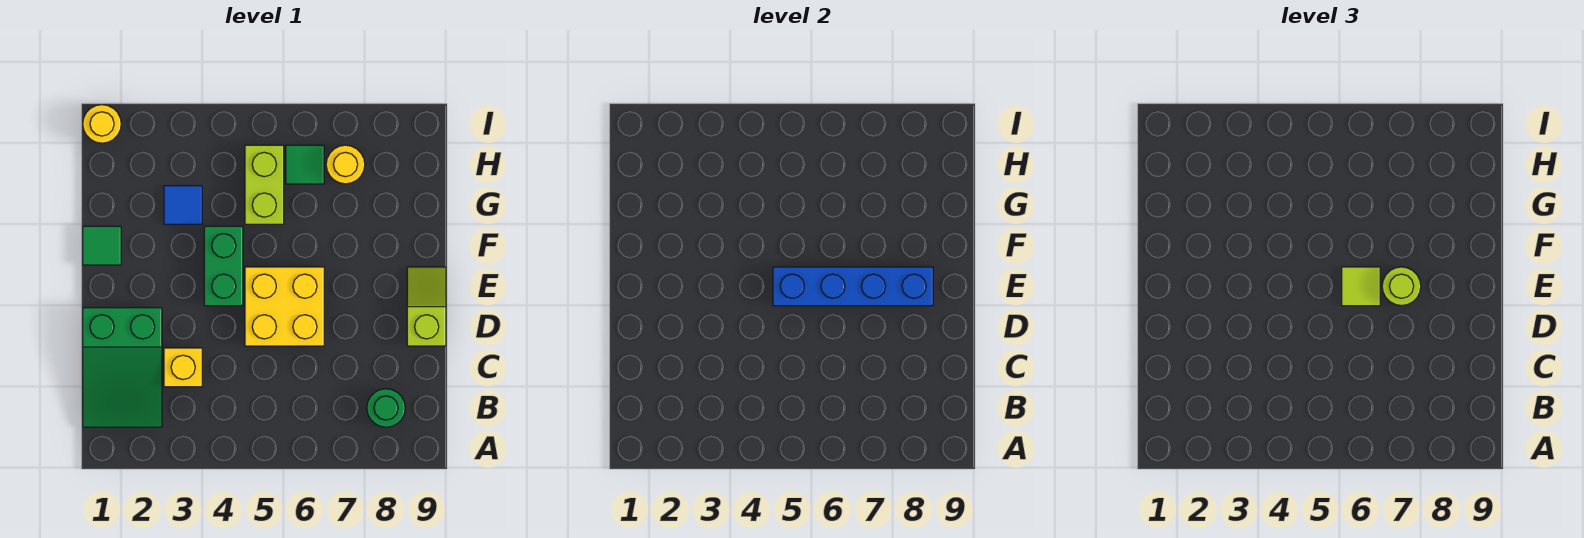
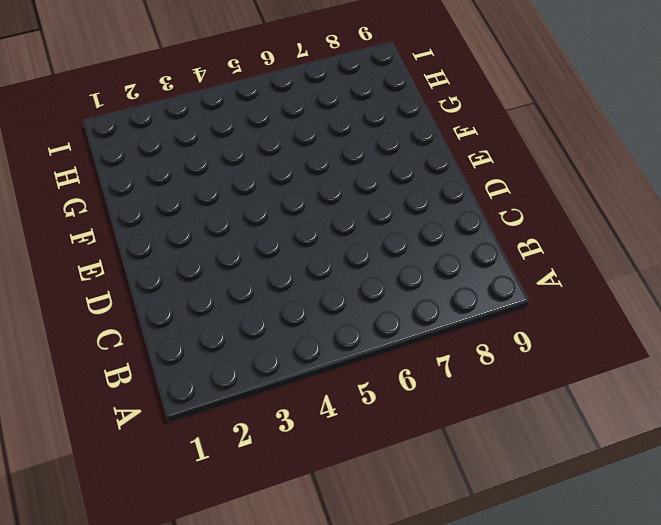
none -> green slope B1:D2 level 1 top D
none -> green round brick B8 level 1
none -> yellow brick C3 level 1

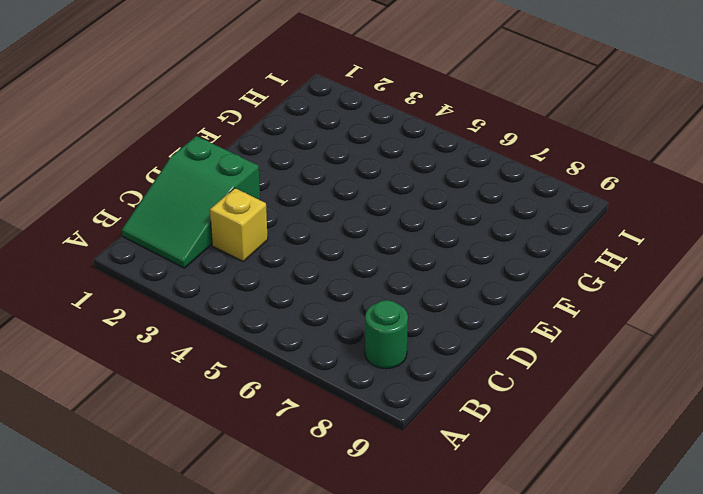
none -> yellow brick D5:E6 level 1
none -> lime slope D9:E9 level 1 top D
none -> green brick E4:F4 level 1

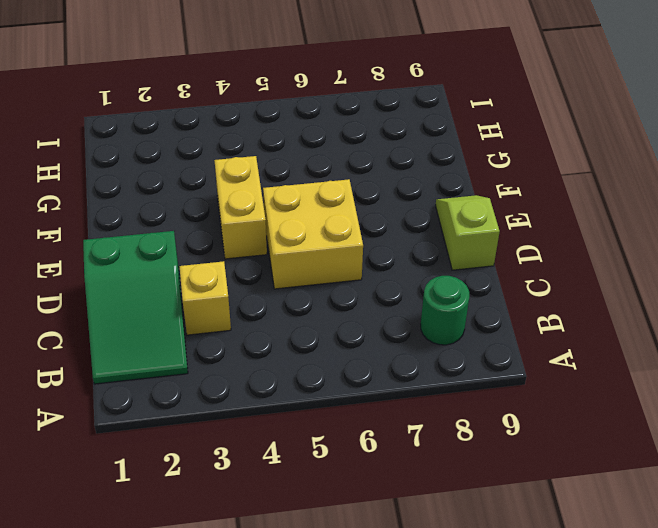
yellow brick E4:F4 level 1 -> green brick E4:F4 level 1
none -> green tile F1 level 1
none -> blue tile G3 level 1
none -> lime brick G5:H5 level 1

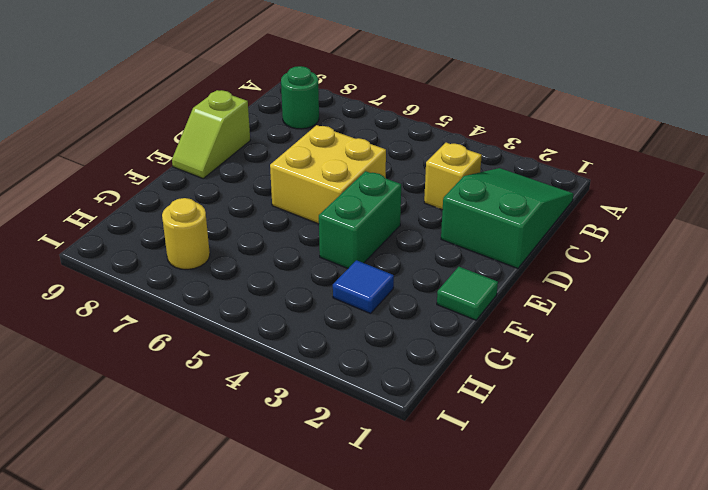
none -> lime brick G5:H5 level 1
none -> green tile H6 level 1
none -> yellow round brick I1 level 1

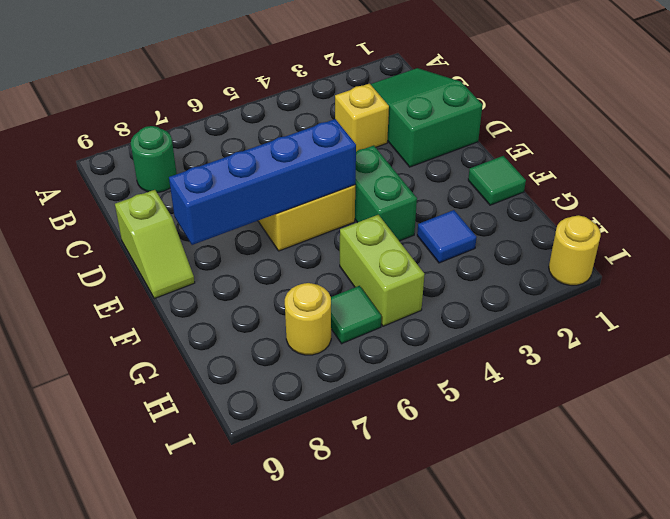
none -> lime tile E6 level 3
none -> lime round brick E7 level 3

